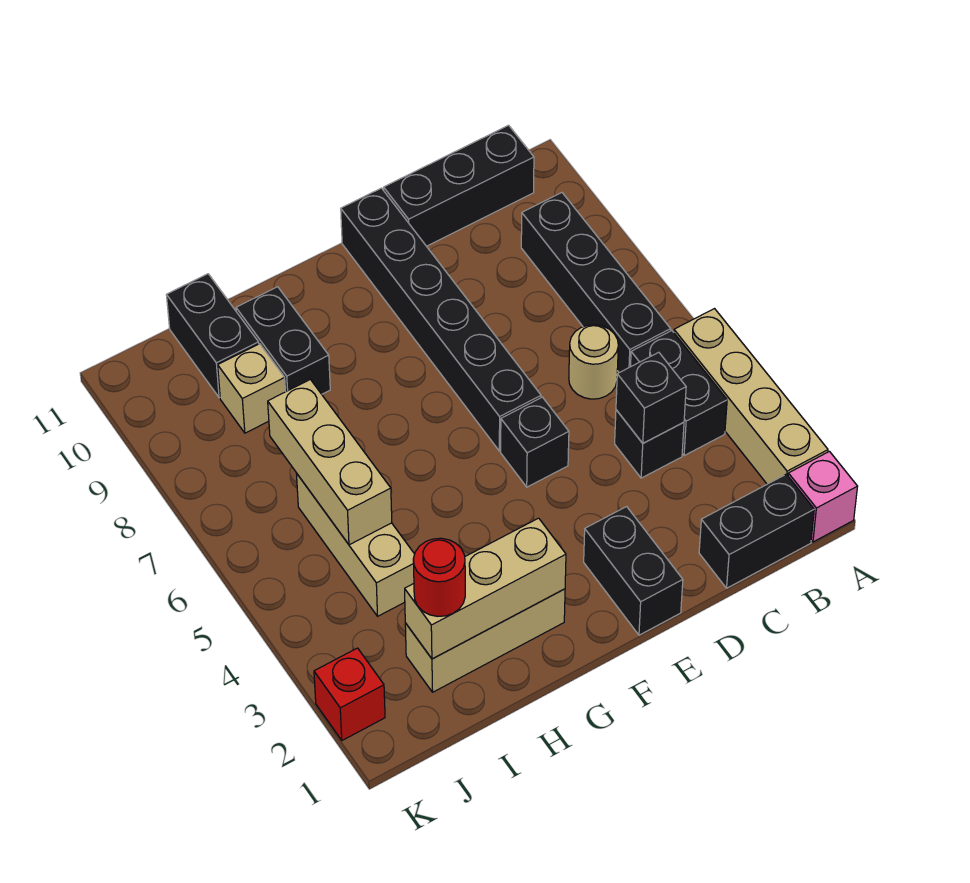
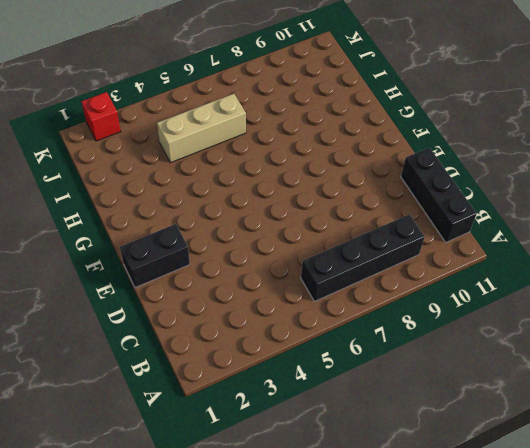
none -> pink brick A1 level 1
none -> tan brick A2:A5 level 1
none -> black brick B1:C1 level 1

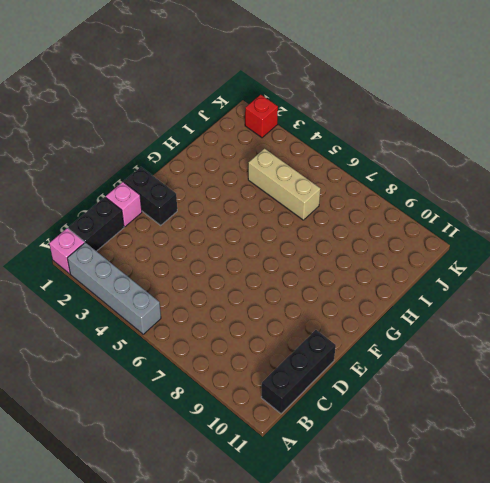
grey brick A2:A5 level 1 -> tan brick A2:A5 level 1
pink brick D1 level 1 -> none
none -> black brick B4:B5 level 1
none -> black brick B6:B9 level 1
none -> black brick C4 level 1

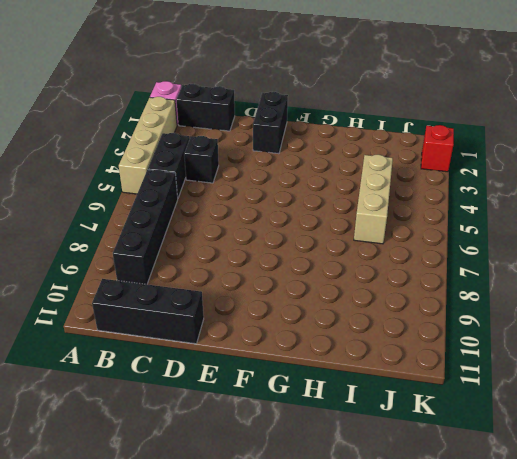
none -> tan round brick C6 level 1
none -> black brick E5 level 1
none -> black brick E6:E11 level 1

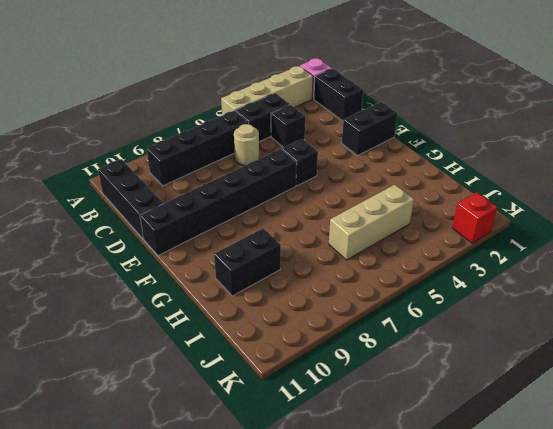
none -> tan brick G2:I2 level 1
none -> tan brick I9 level 1
none -> black brick I10:I11 level 1

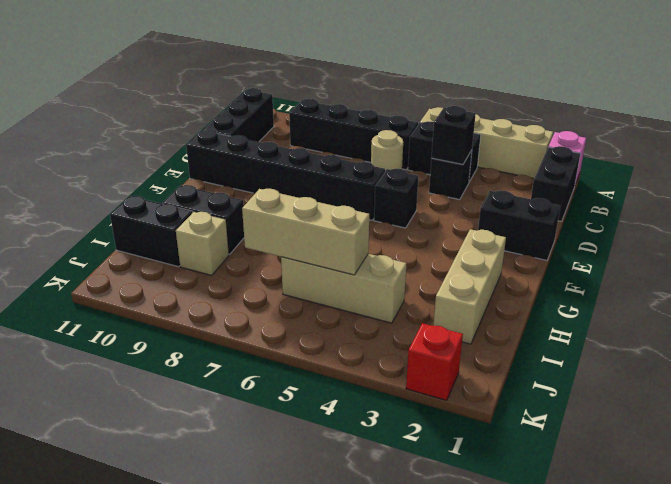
none -> tan brick G2:I2 level 2
none -> red round brick I2 level 3

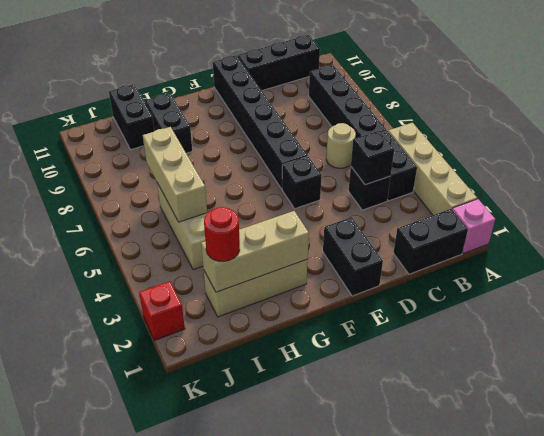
none -> tan brick I9 level 1

